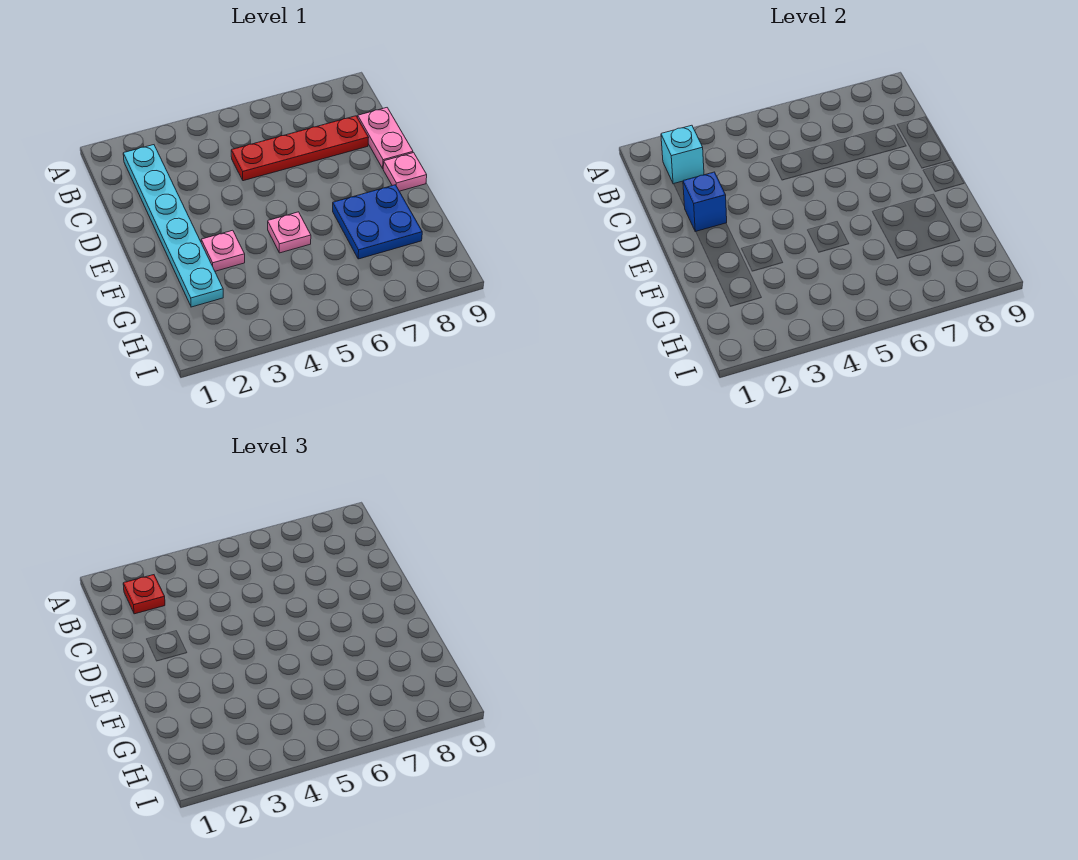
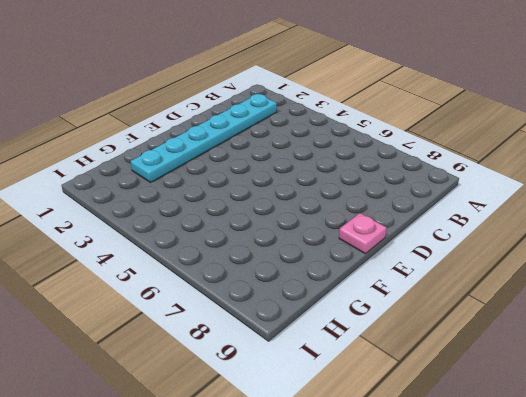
none -> red plate C5:C8 level 1
none -> pink plate C9:D9 level 1

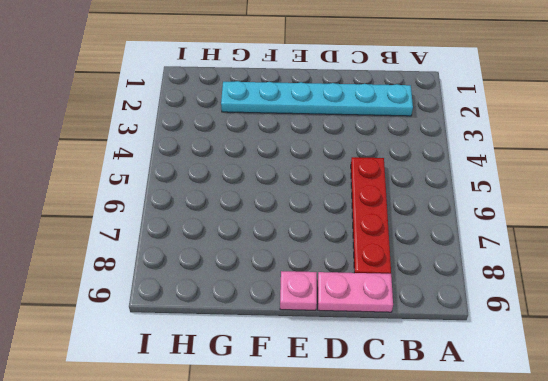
none -> pink plate F3 level 1
none -> pink plate F5 level 1

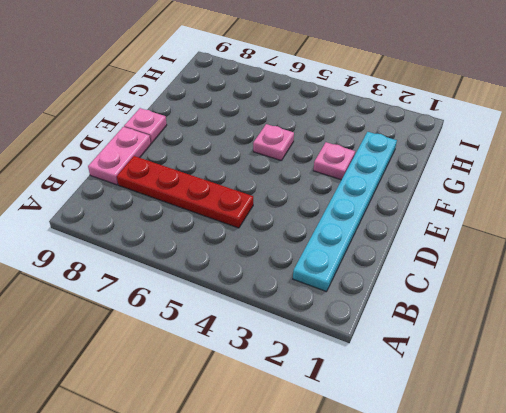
none -> blue plate F7:G8 level 1
none -> cyan brick B2 level 2

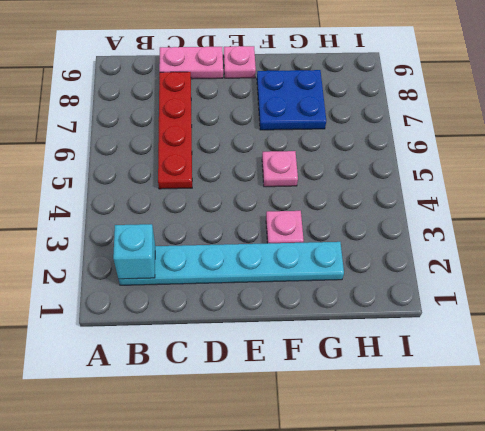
none -> blue brick D2 level 2
none -> red plate B2 level 3

